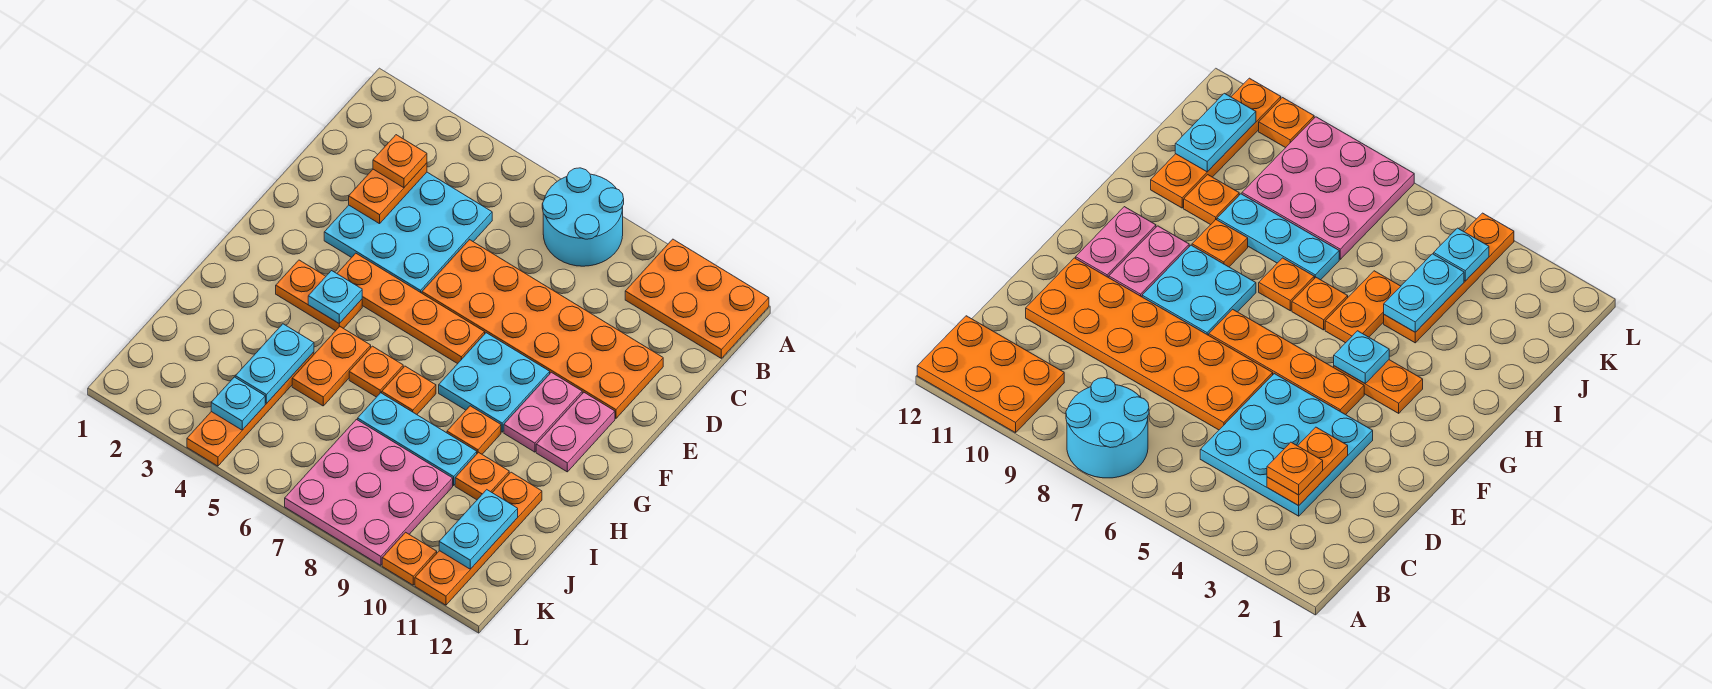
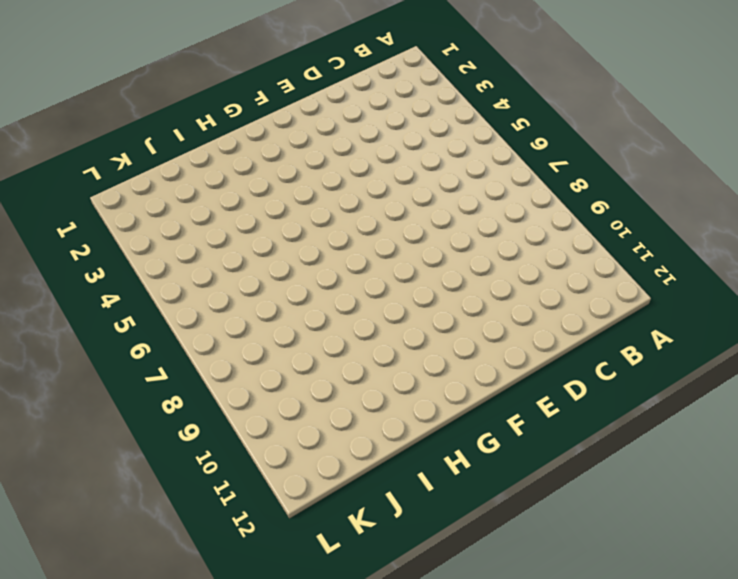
none -> cyan round brick A7:B8 level 1
none -> orange plate A10:B12 level 1
none -> cyan plate C3:E5 level 1

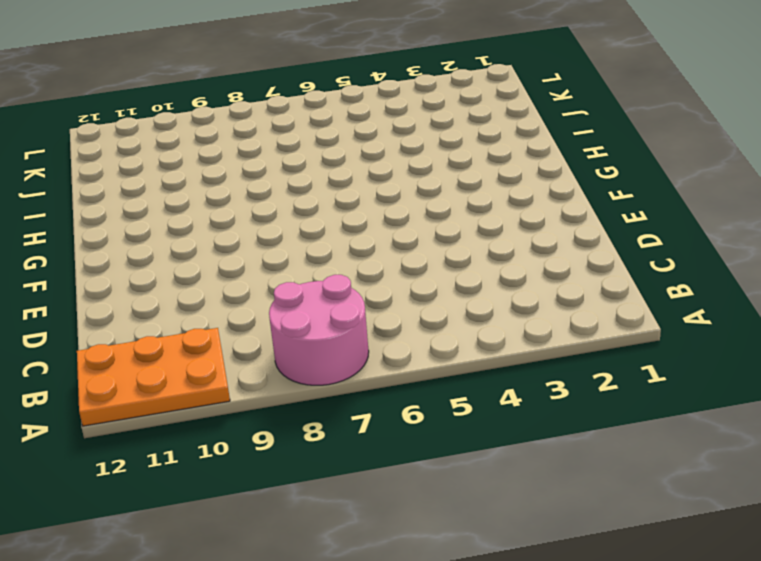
pink round brick A7:B8 level 1 -> cyan round brick A7:B8 level 1
none -> cyan plate C3:E5 level 1
none -> orange plate D6:E11 level 1
none -> orange plate F4:F7 level 1

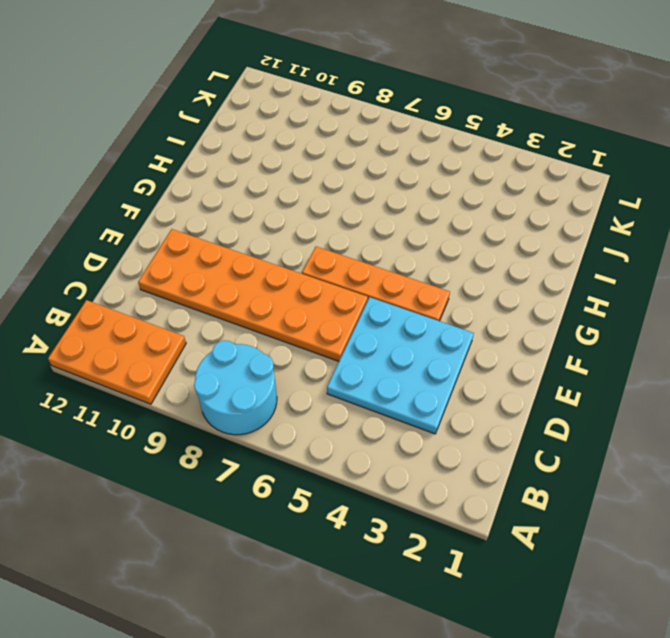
none -> cyan plate F8:G9 level 1
none -> pink plate F10:G10 level 1
none -> pink plate F11:G11 level 1

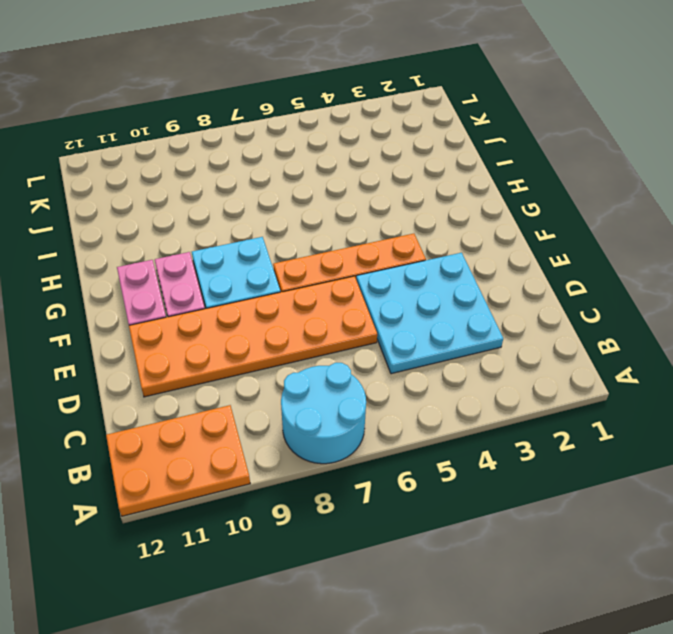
none -> orange plate G3:G4 level 1
none -> orange plate H5:I5 level 1
none -> orange plate H6 level 1

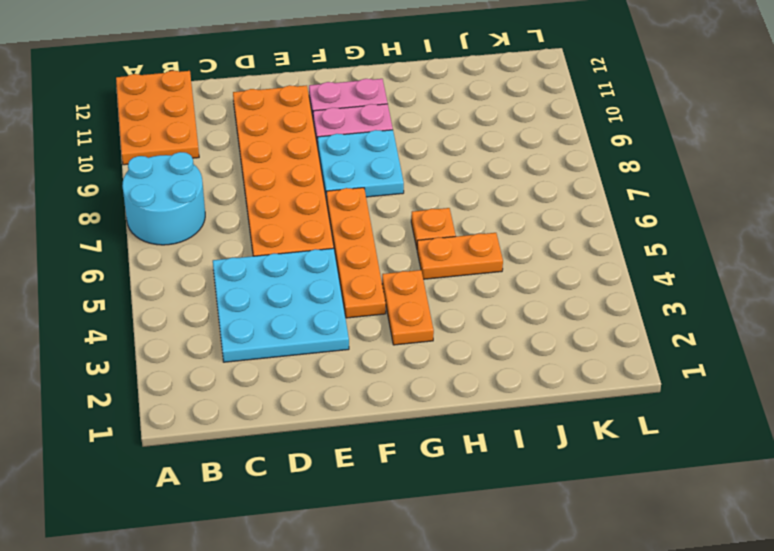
none -> orange plate H7 level 1
none -> orange plate H9 level 1
none -> orange plate I4:L4 level 1

